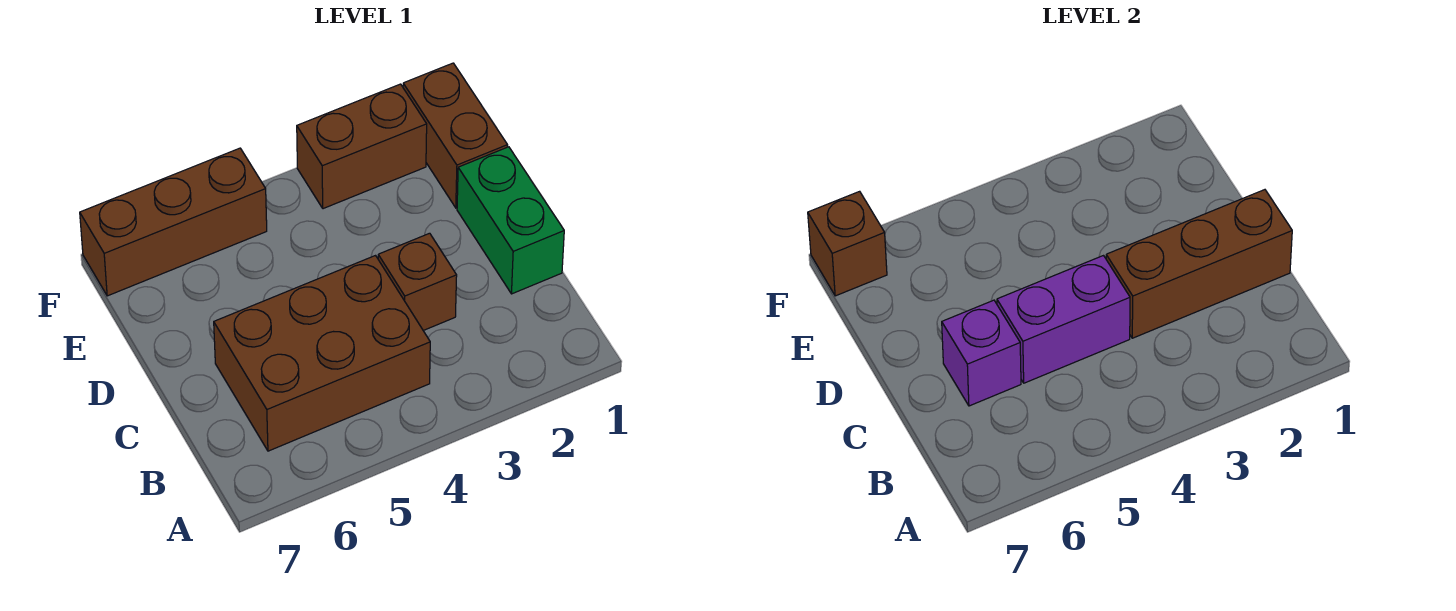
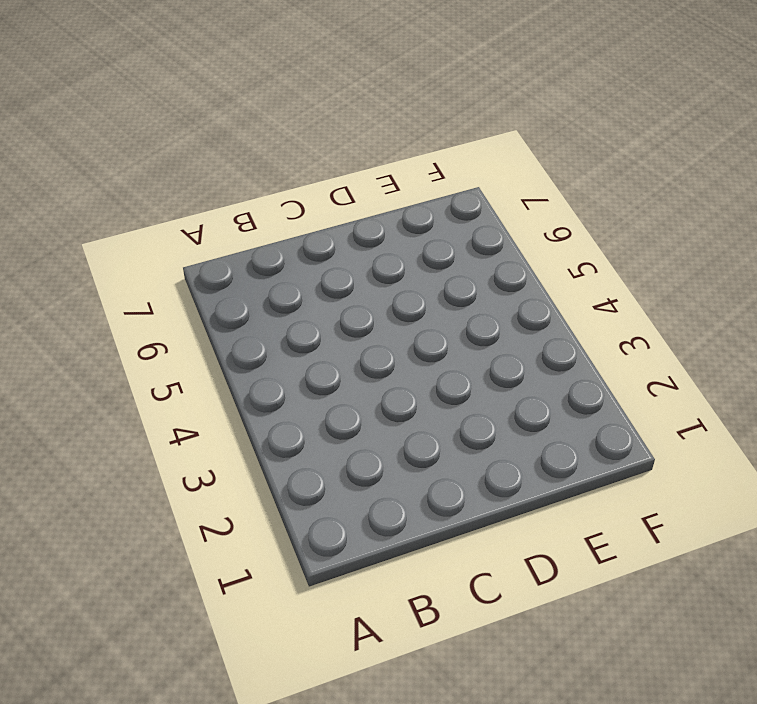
none -> brown brick B4:C6 level 1
none -> green brick C1:D1 level 1

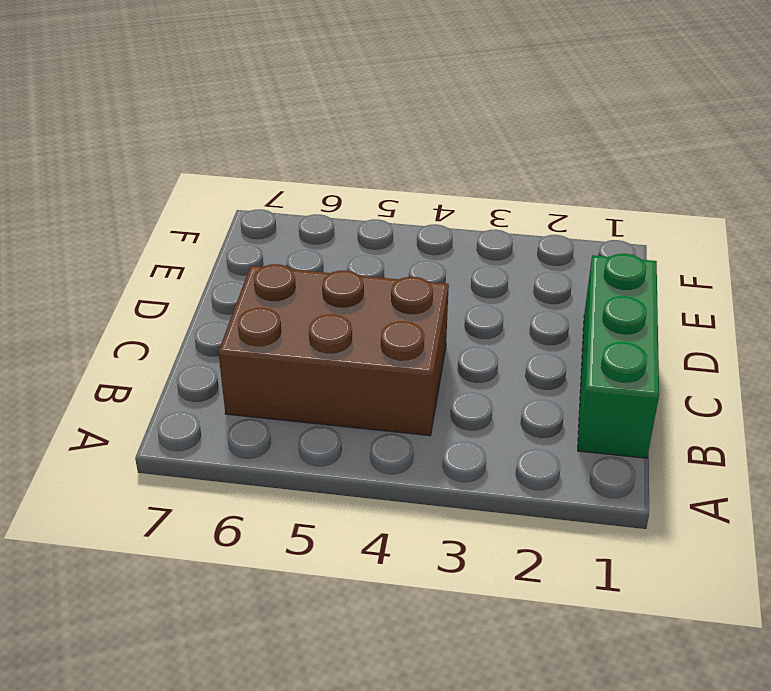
green brick B1:D1 level 1 -> green brick C1:D1 level 1
none -> brown brick C3 level 1
none -> brown brick E1:F1 level 1

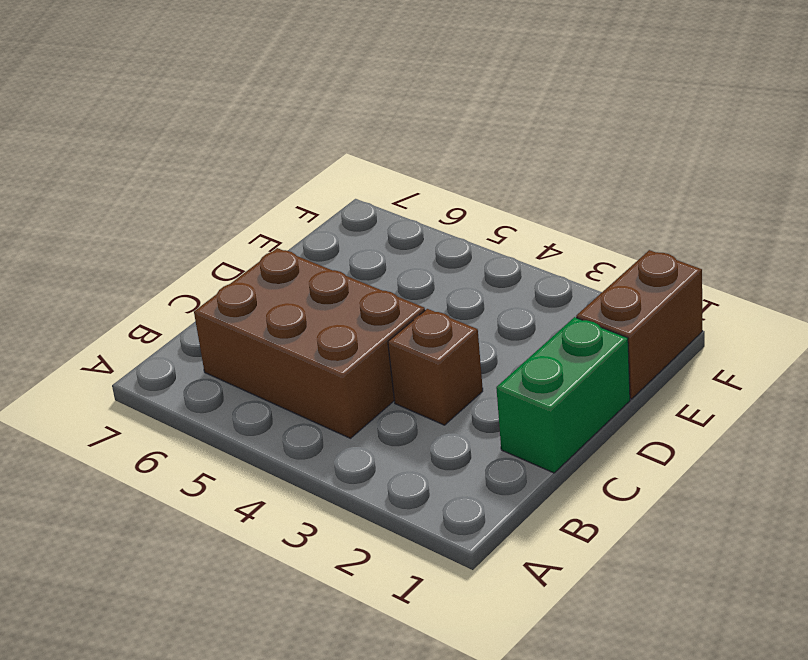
none -> brown brick F2:F3 level 1
none -> brown brick F5:F7 level 1

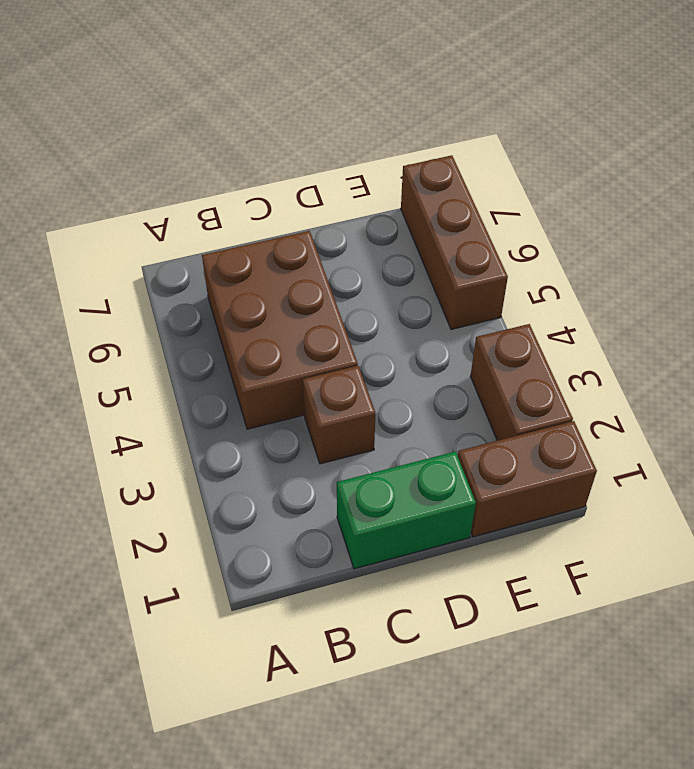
none -> brown brick C1:C3 level 2
none -> purple brick C4:C5 level 2

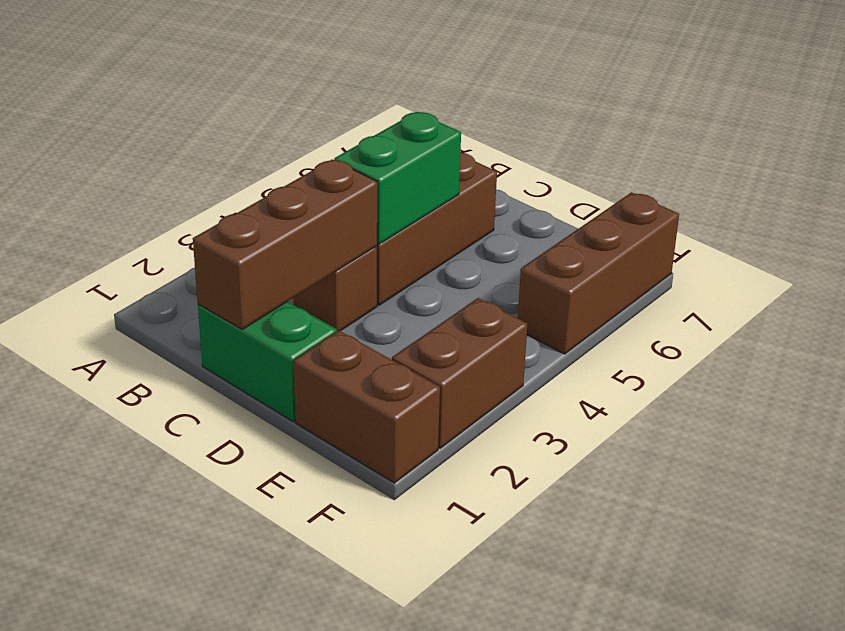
green brick C4:C5 level 2 -> purple brick C4:C5 level 2
none -> purple brick C6 level 2
none -> brown brick F7 level 2

